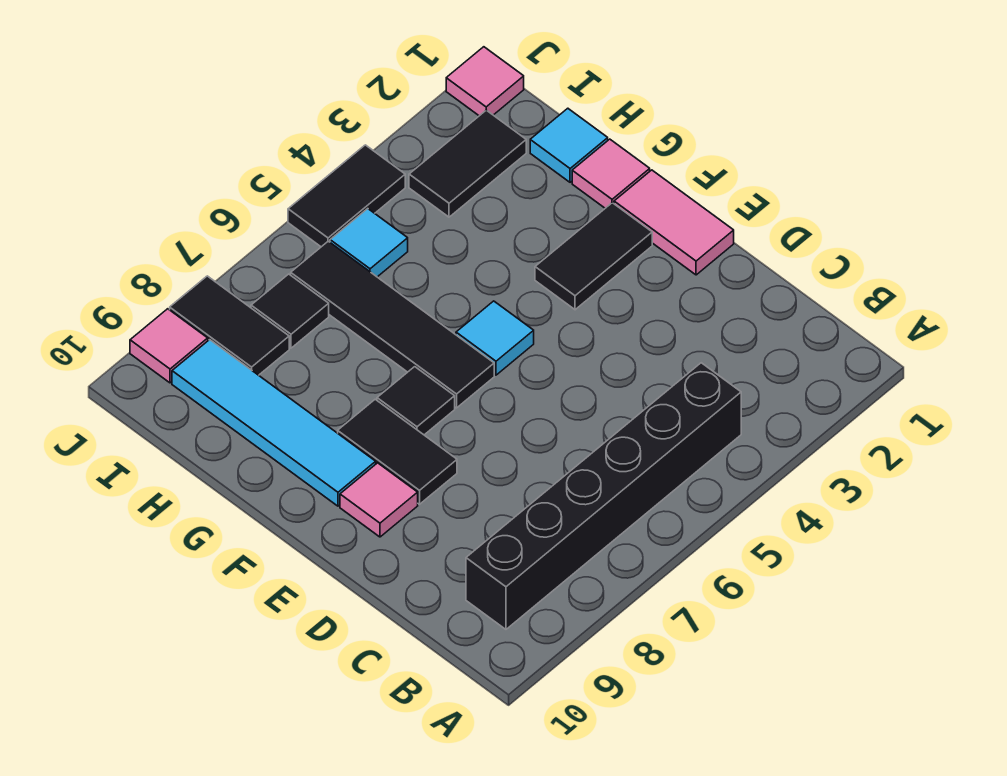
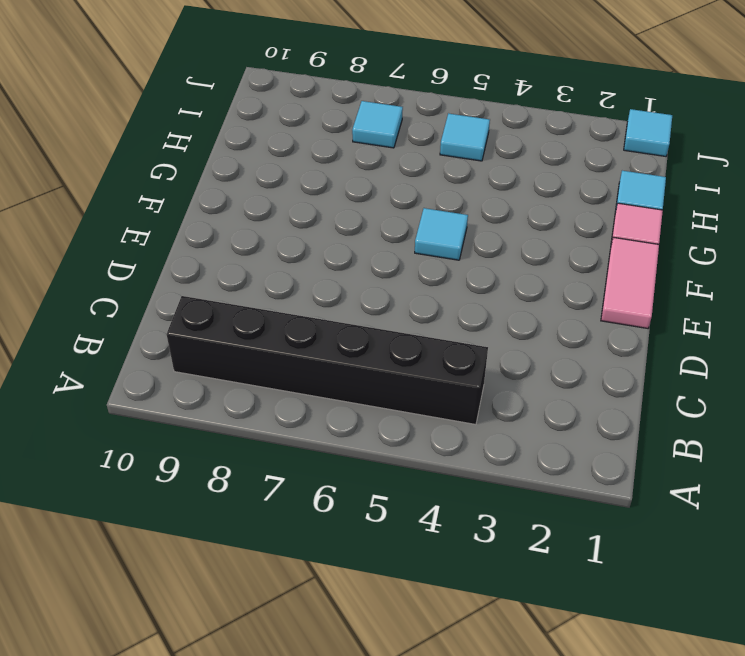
cyan tile I7 level 1 -> black tile I7 level 1
cyan tile J1 level 1 -> pink tile J1 level 1
none -> black tile E8:F8 level 1
none -> pink tile E9 level 1
none -> black tile F2:F3 level 1

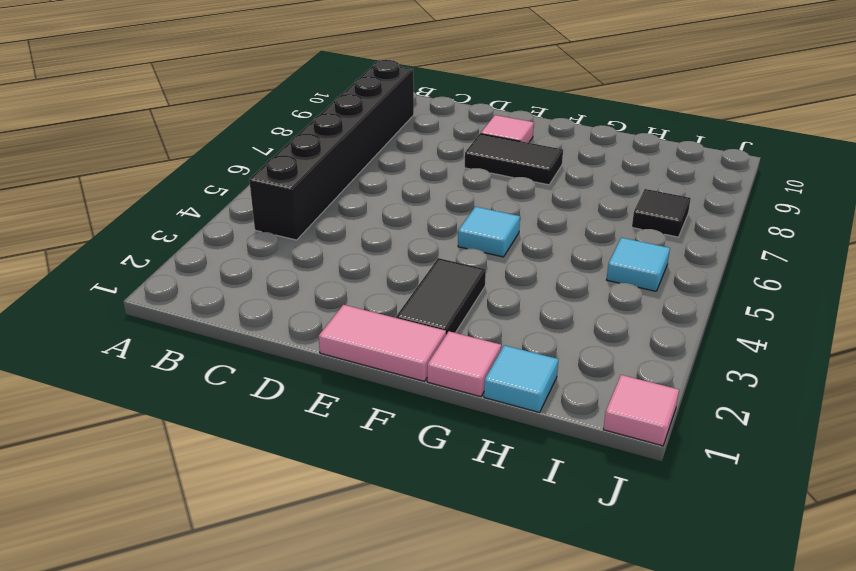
none -> black tile F6:I6 level 1
none -> black tile F7 level 1
none -> cyan tile F9:I9 level 1

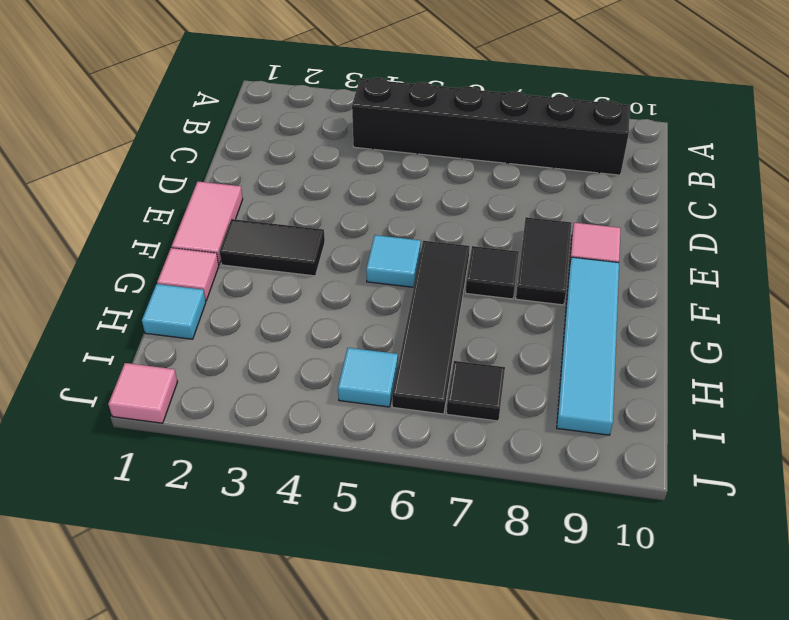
none -> black tile I2:I3 level 1
none -> black tile I8:J8 level 1
none -> black tile J4:J5 level 1

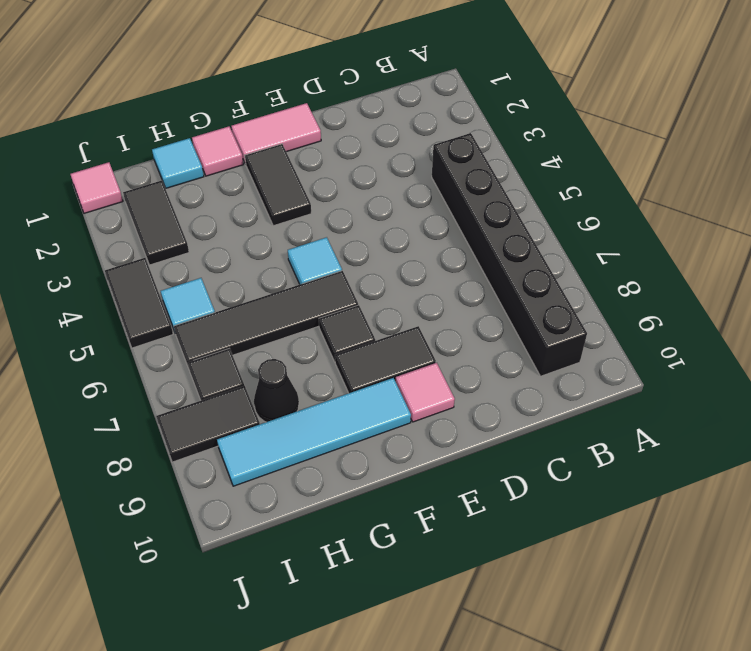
black cone H8 level 1 -> none
none -> pink tile J9 level 1

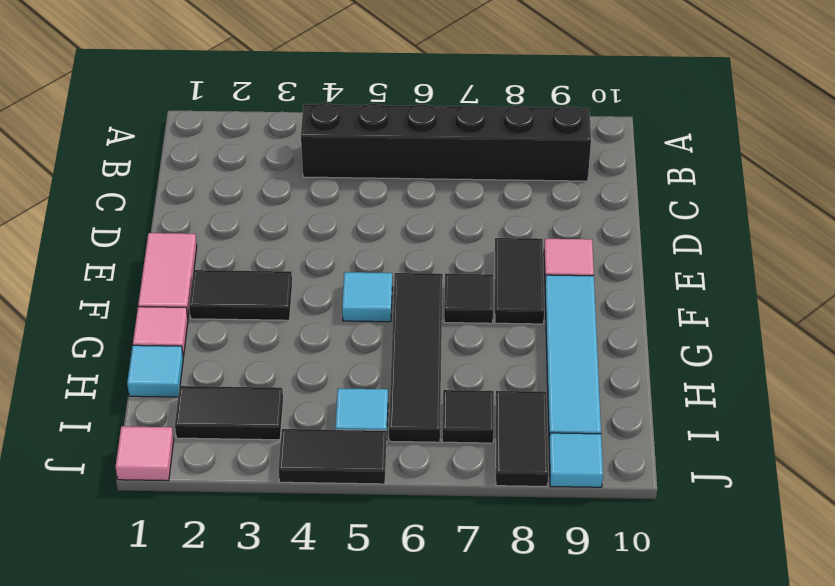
cyan tile J9 level 1 -> pink tile J9 level 1

